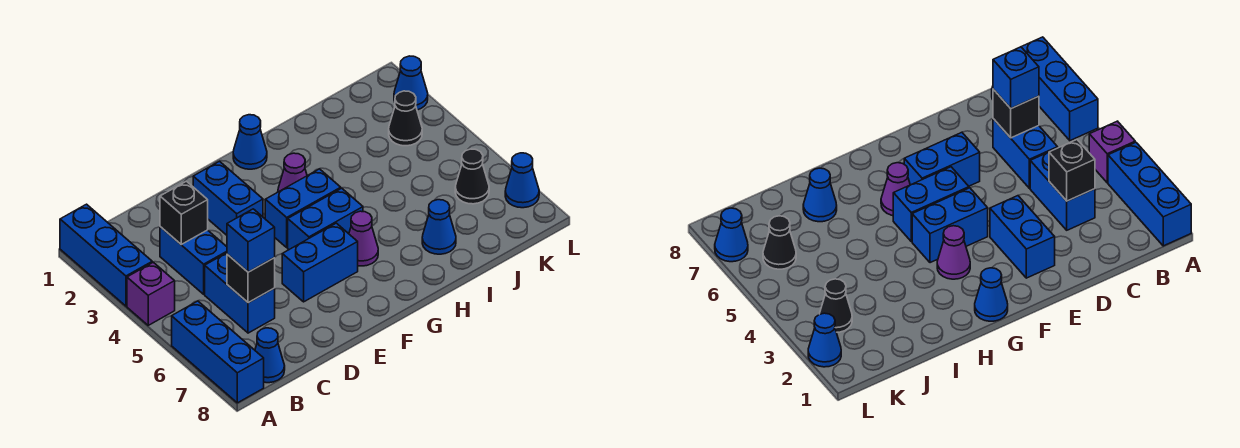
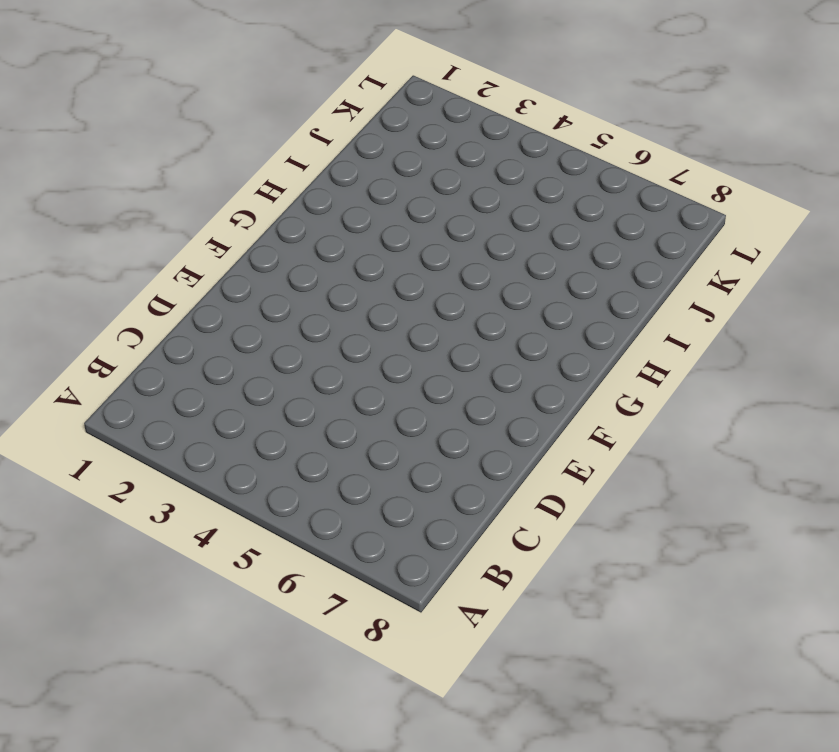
none -> blue brick A1:A3 level 1
none -> purple brick A4 level 1
none -> blue brick A6:A8 level 1

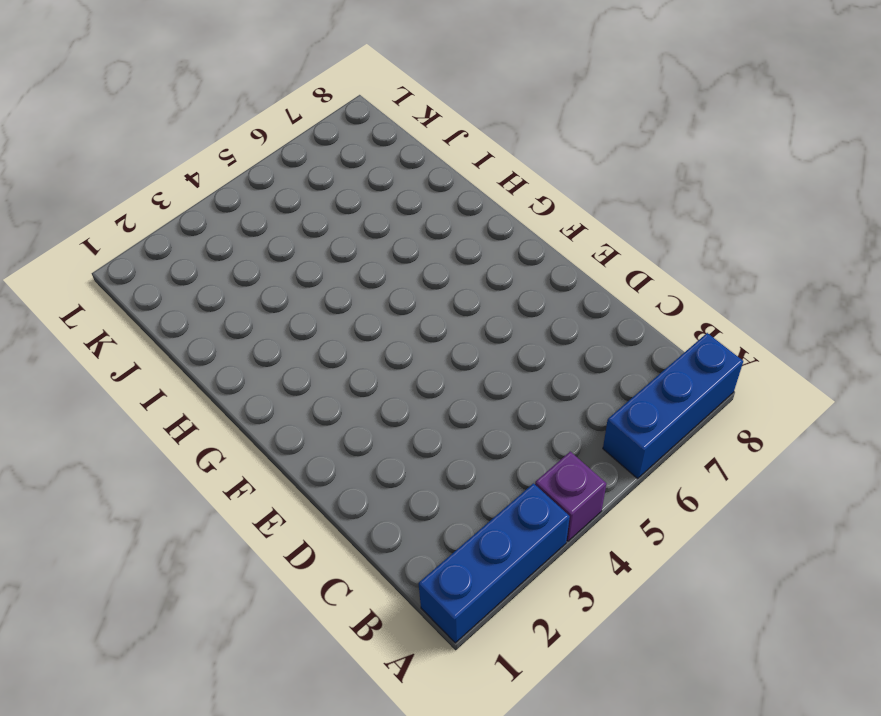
none -> blue cone B8 level 1
none -> blue brick C3:C4 level 1
none -> blue brick C5:C6 level 1

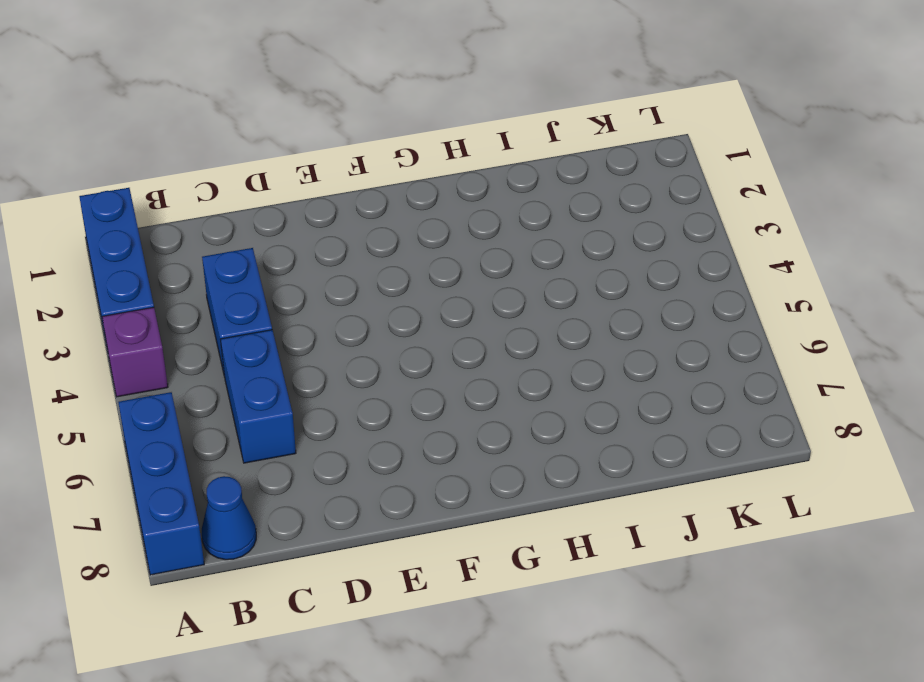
none -> blue brick E2:E3 level 1
none -> blue brick E6:F6 level 1
none -> blue brick F4:G4 level 1

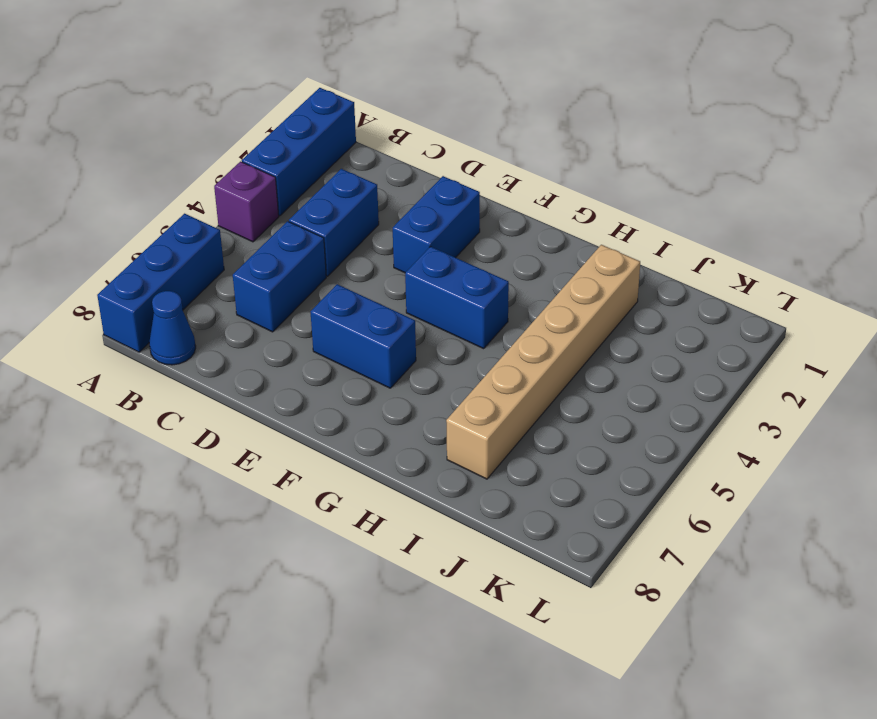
tan brick I2:I7 level 1 -> blue cone I7 level 1
none -> blue brick F5:G5 level 1
none -> blue cone G1 level 1
none -> purple cone G3 level 1

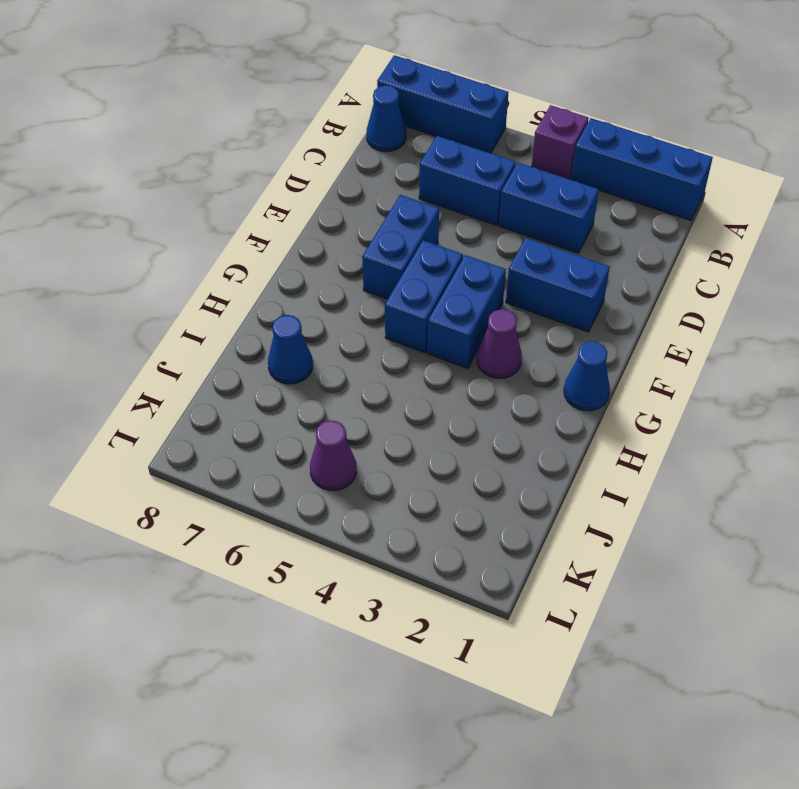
purple cone K5 level 1 -> purple cone G6 level 1
none -> black cone K3 level 1
none -> black cone K6 level 1
none -> blue cone L2 level 1

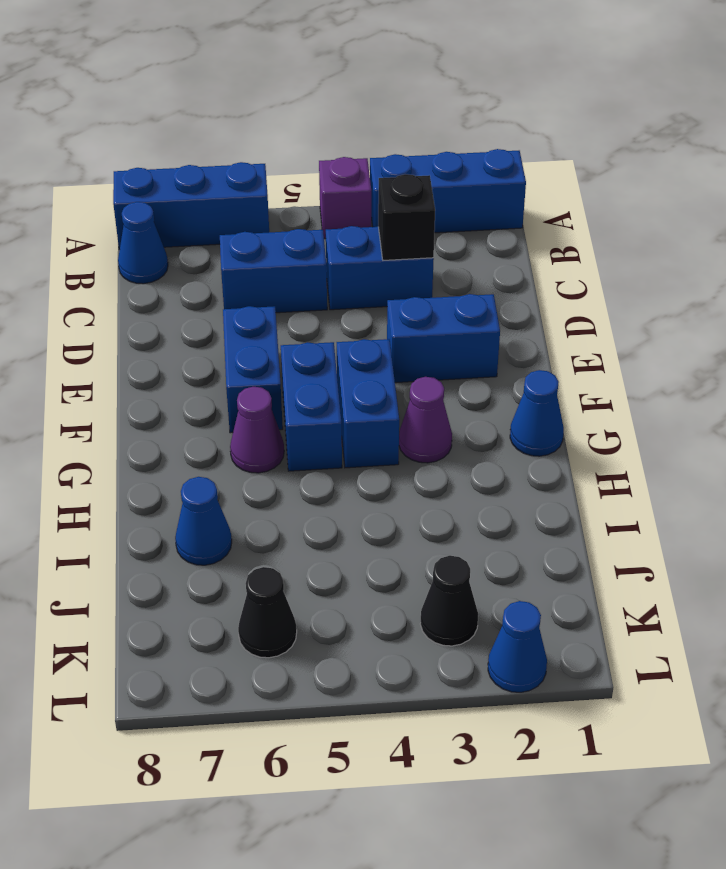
none -> blue cone L7 level 1
none -> black brick C6 level 2
none -> blue brick C6 level 3

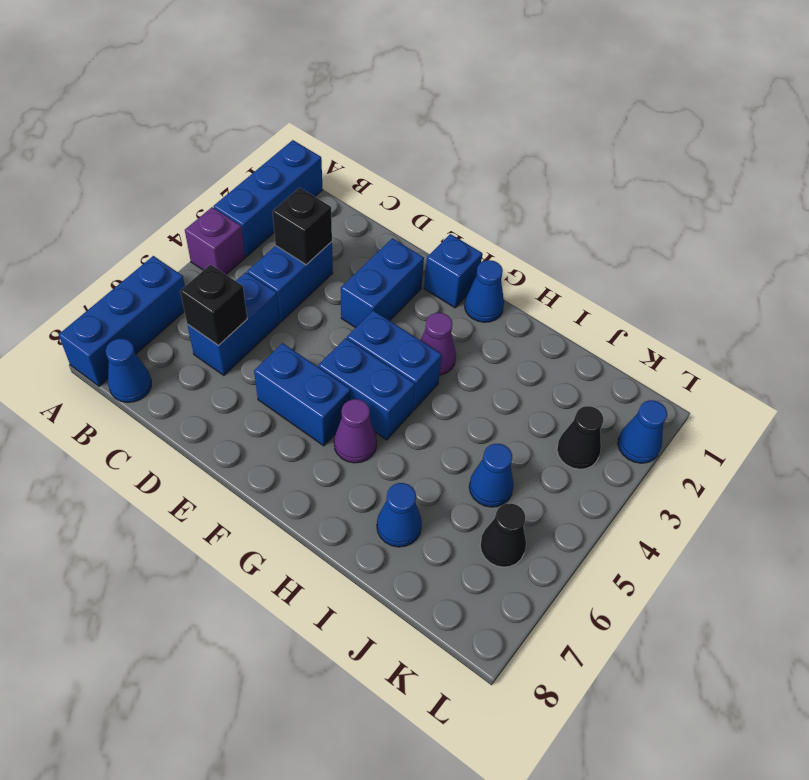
blue brick F1 level 1 -> blue brick C6 level 3
blue cone J5 level 1 -> blue cone L7 level 1

